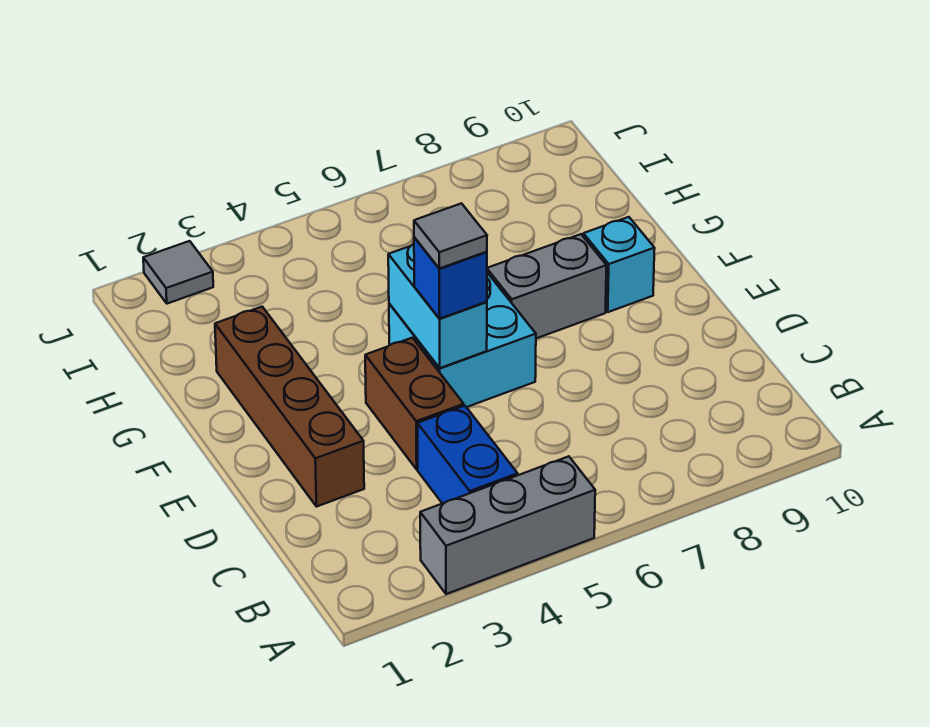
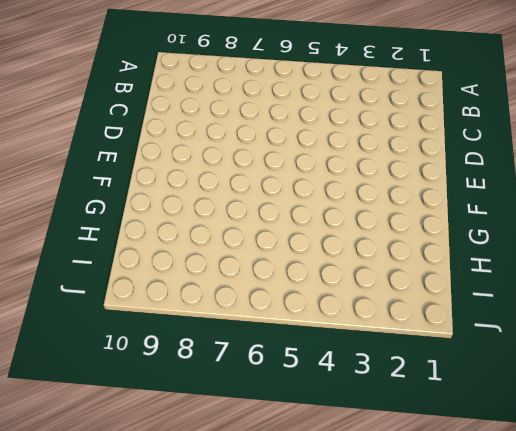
none -> grey brick A3:A5 level 1
none -> blue brick B4:C4 level 1

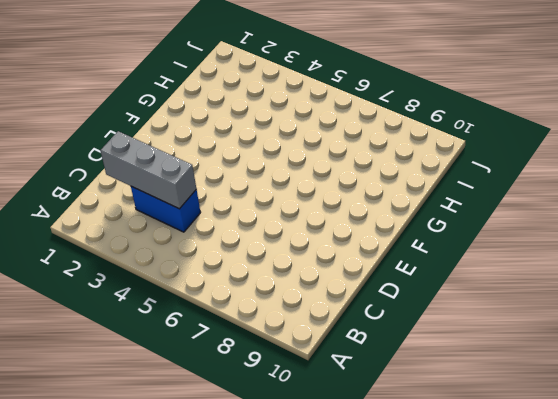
grey brick C2:C4 level 2 -> grey brick A3:A5 level 1
blue brick C3:C4 level 1 -> blue brick B4:C4 level 1
none -> brown brick D2:G2 level 1
none -> brown brick D4:E4 level 1

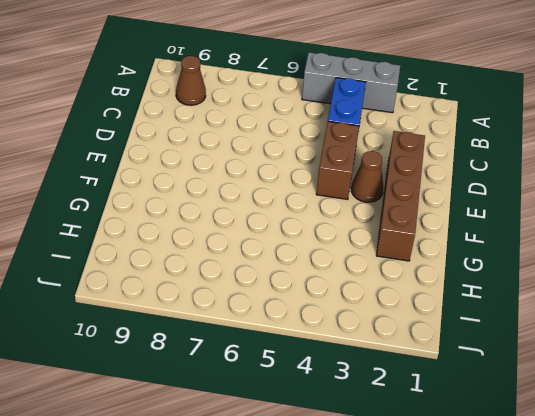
brown cone B9 level 1 -> none
brown cone E3 level 1 -> none
none -> cyan brick E5:F6 level 1
none -> grey brick F7:F8 level 1

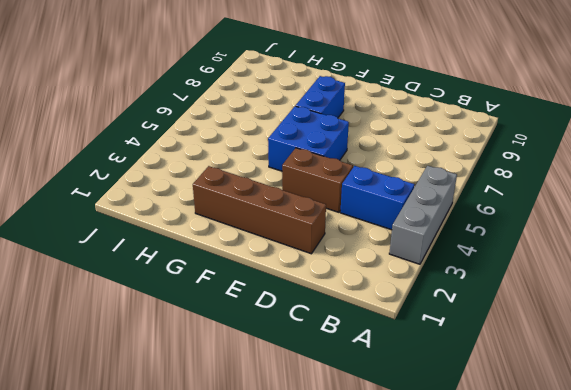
blue brick E5:F6 level 1 -> cyan brick E5:F6 level 1
blue brick F7:F8 level 1 -> grey brick F7:F8 level 1
none -> cyan brick F9 level 1
none -> grey tile J2 level 1

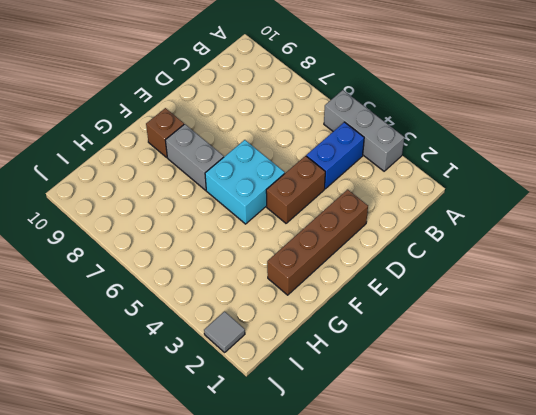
brown brick F9 level 1 -> cyan brick F9 level 1
none -> cyan brick E5:F5 level 2
none -> blue brick E5 level 3

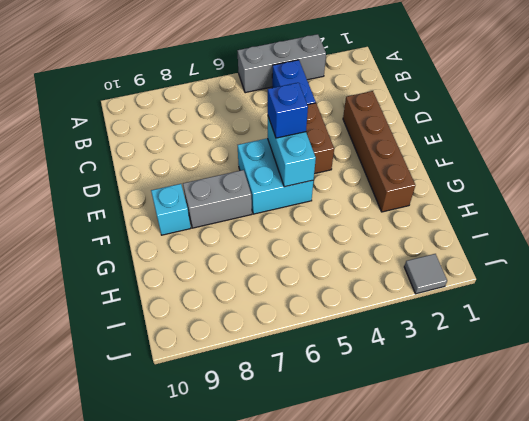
none -> grey tile E5 level 4

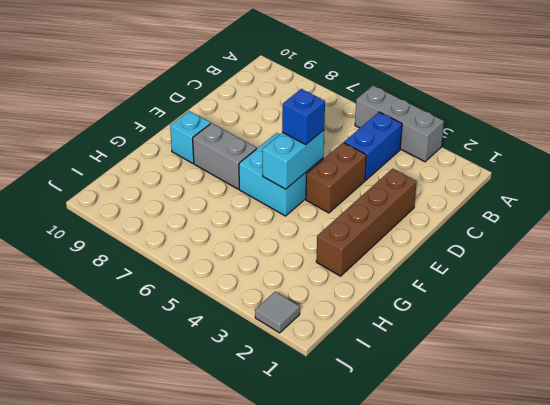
none -> grey tile E5 level 4

